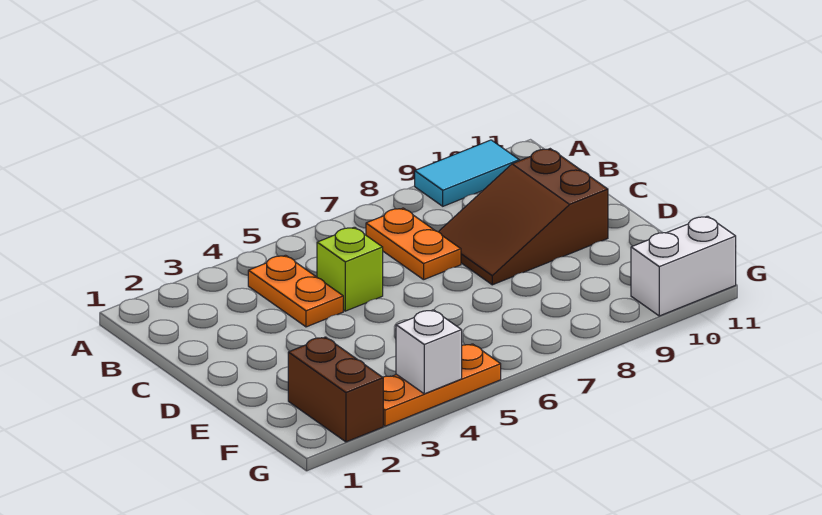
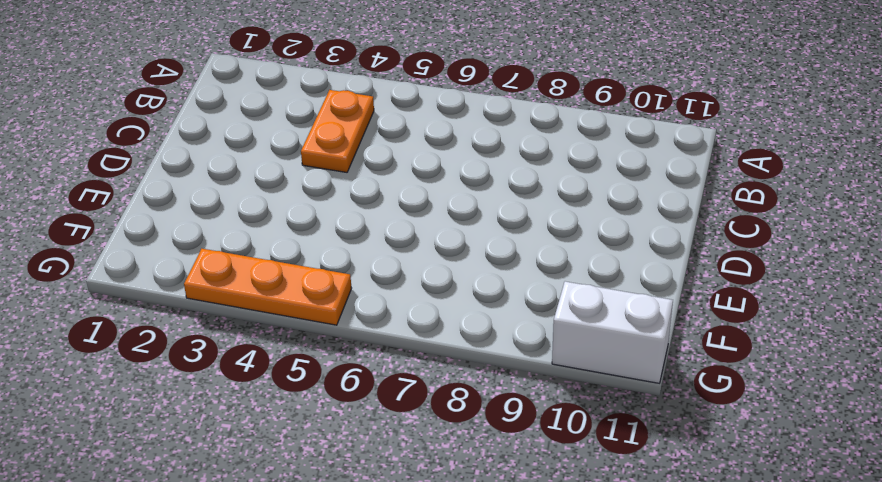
none -> cyan tile A9:A10 level 1
none -> orange plate B7:C7 level 1

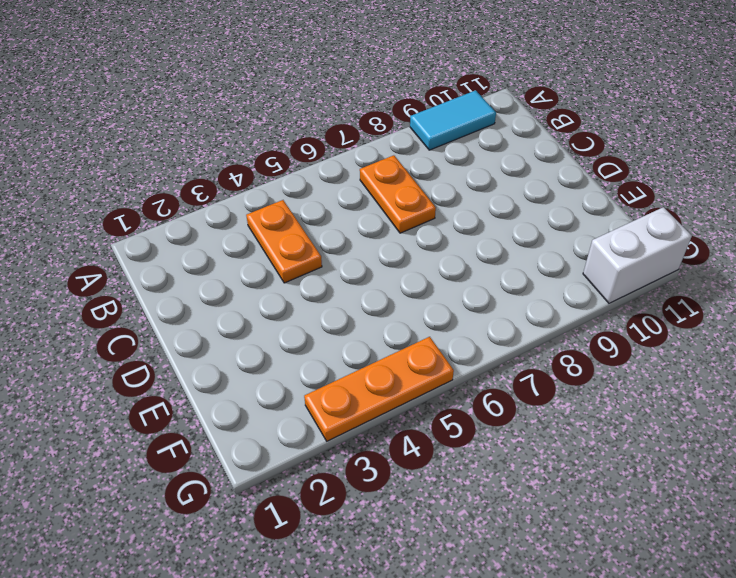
none -> lime brick C5 level 1
none -> brown slope C8:D10 level 1 top 10

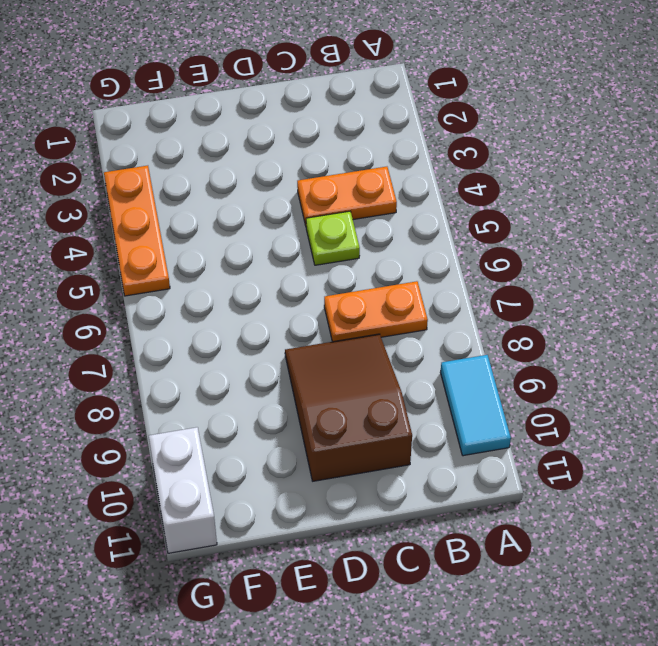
lime plate C5 level 1 -> lime brick C5 level 1
none -> brown brick F2:G2 level 1
none -> white brick G4 level 2

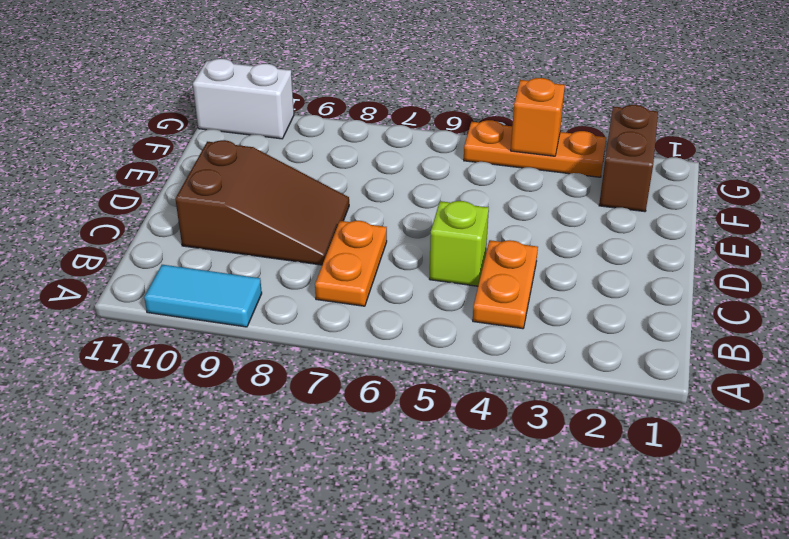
orange brick G4 level 2 -> white brick G4 level 2

